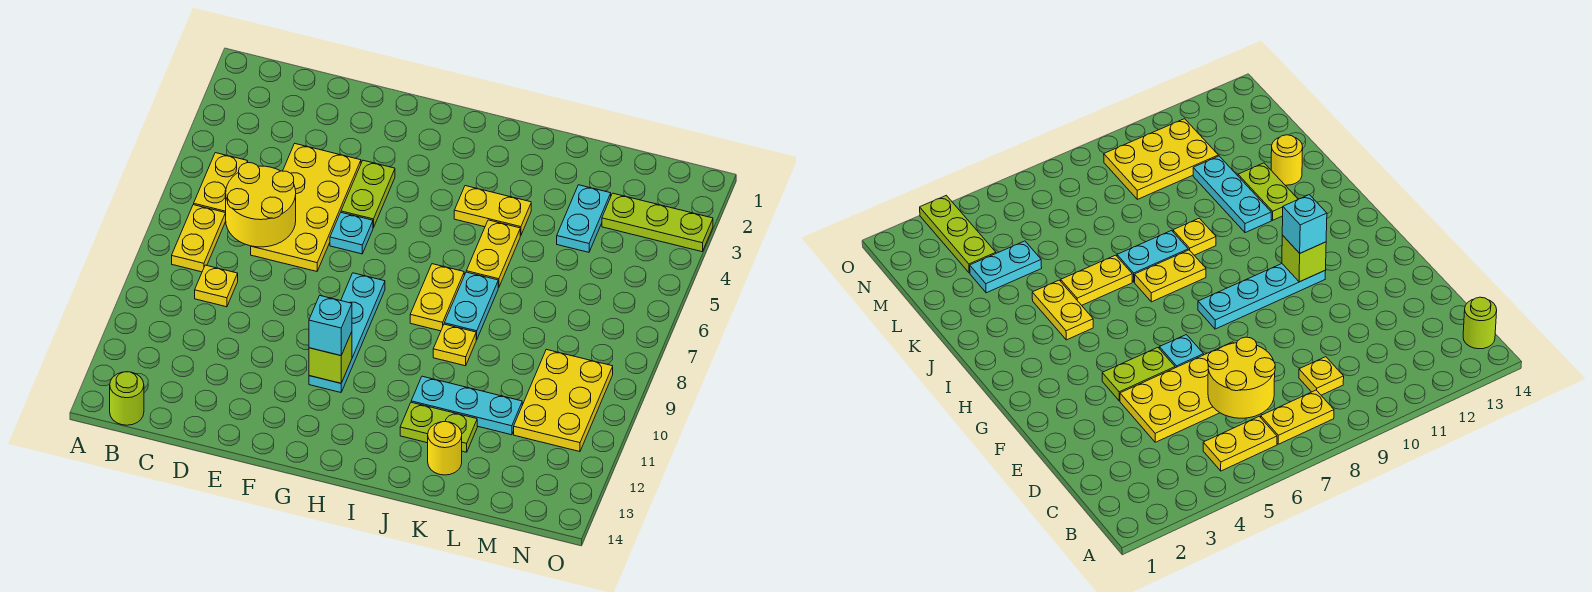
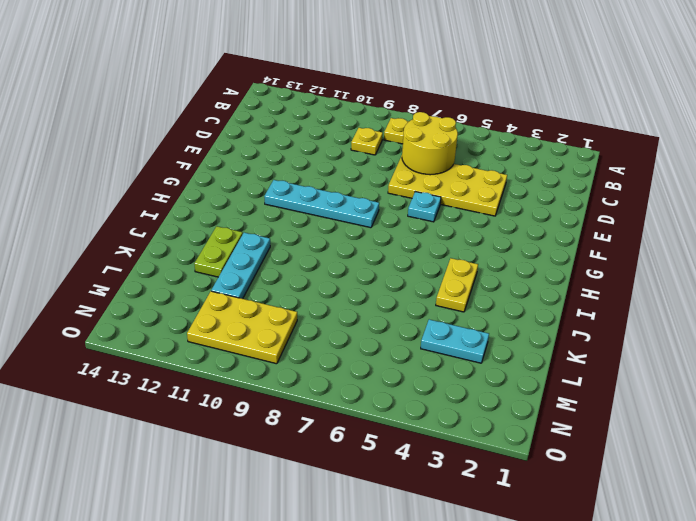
none -> yellow plate B5:B6 level 1
none -> lime round brick B14 level 1
none -> lime plate F4:F5 level 1

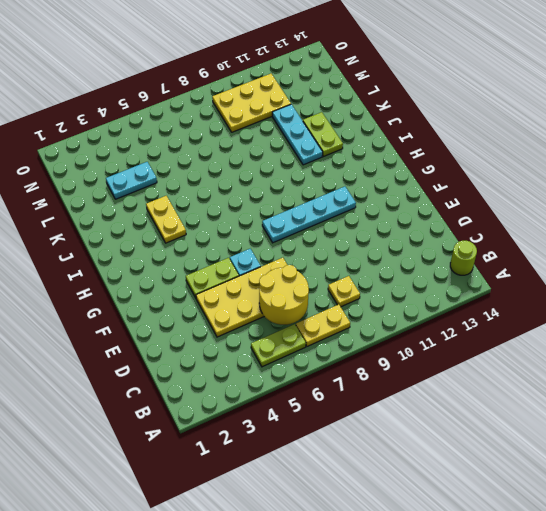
lime plate B5:B6 level 1 -> yellow plate B5:B6 level 1
none -> yellow plate I7:I8 level 1
none -> yellow plate J5:J6 level 1
none -> cyan plate J7:J8 level 1

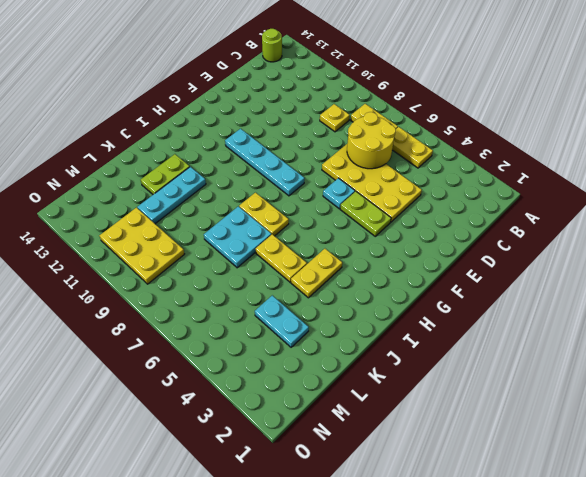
cyan plate J7:K8 level 1 -> cyan plate J7:J8 level 1
none -> yellow plate J9 level 1
none -> yellow round brick K13 level 1
none -> lime plate M3:O3 level 1

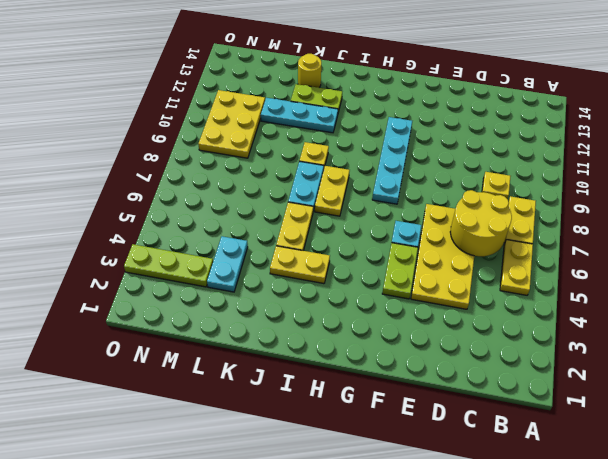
none -> lime round brick B14 level 1
none -> lime brick G11 level 2
none -> cyan brick G11 level 3

